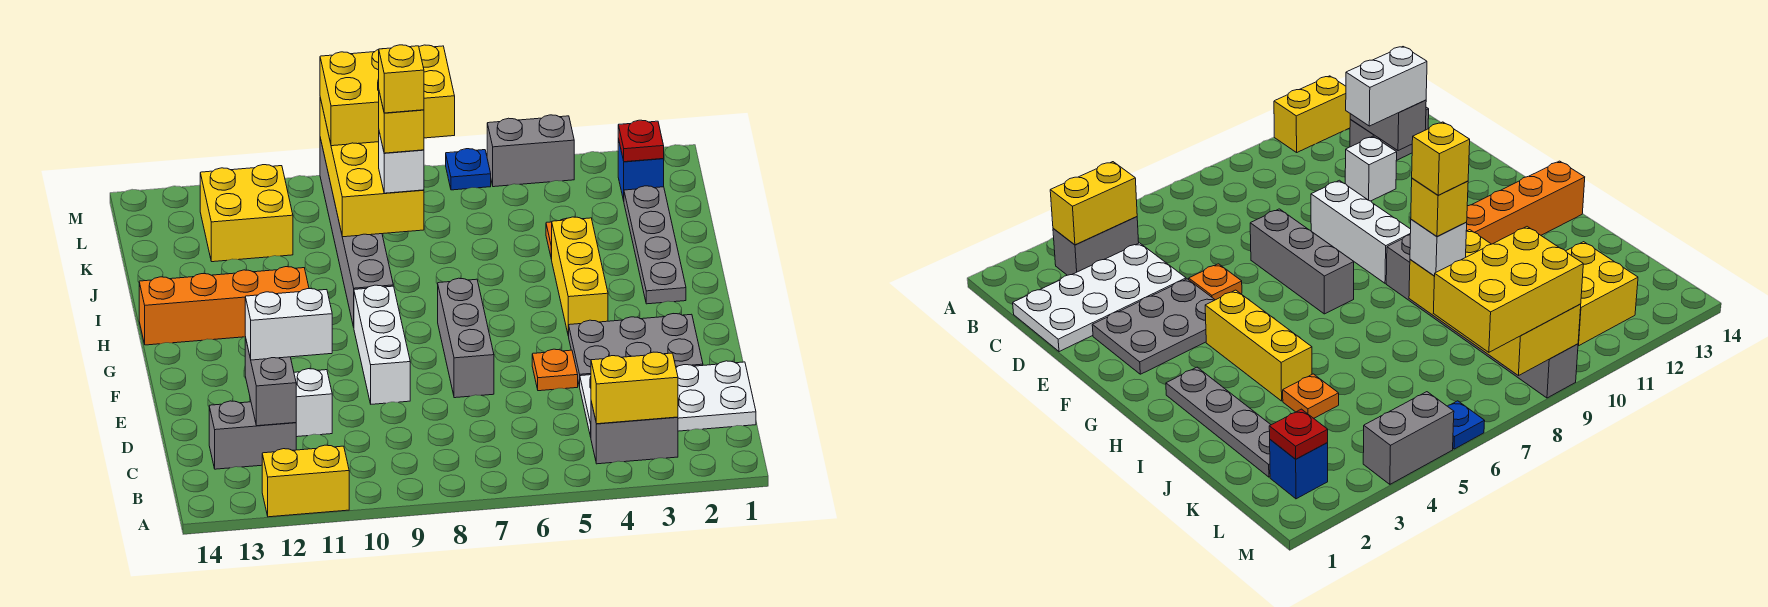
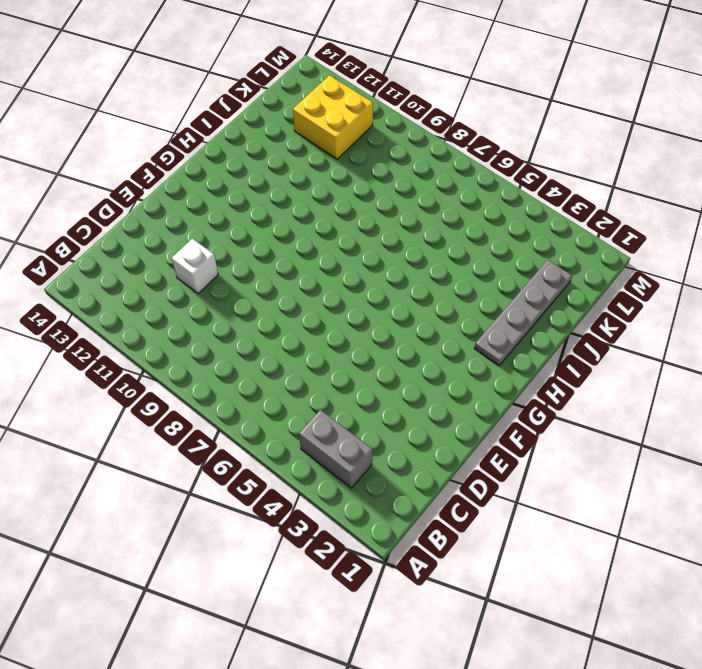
none -> yellow brick A11:A12 level 1
none -> white plate C1:D4 level 1
none -> grey brick C12:C13 level 1

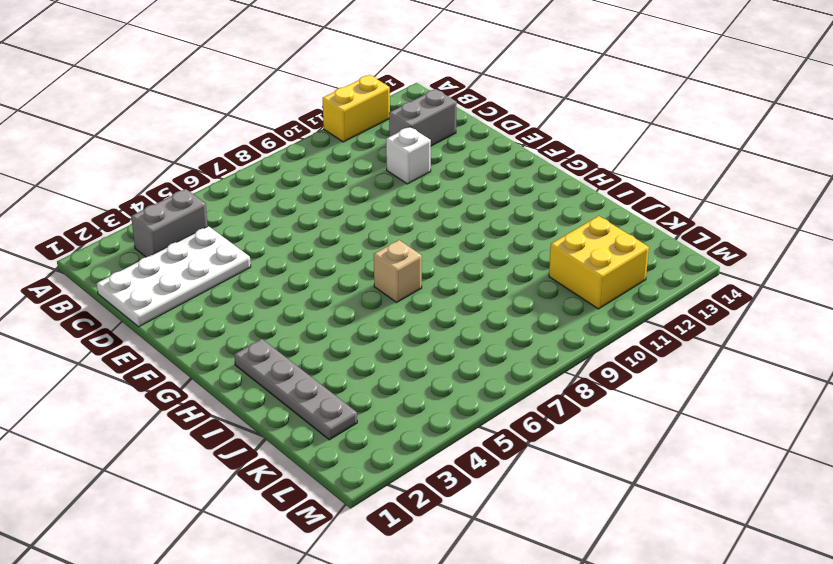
tan brick H7 level 1 -> none
none -> grey plate E2:F4 level 1
none -> orange plate E5 level 1
none -> grey brick E7:G7 level 1

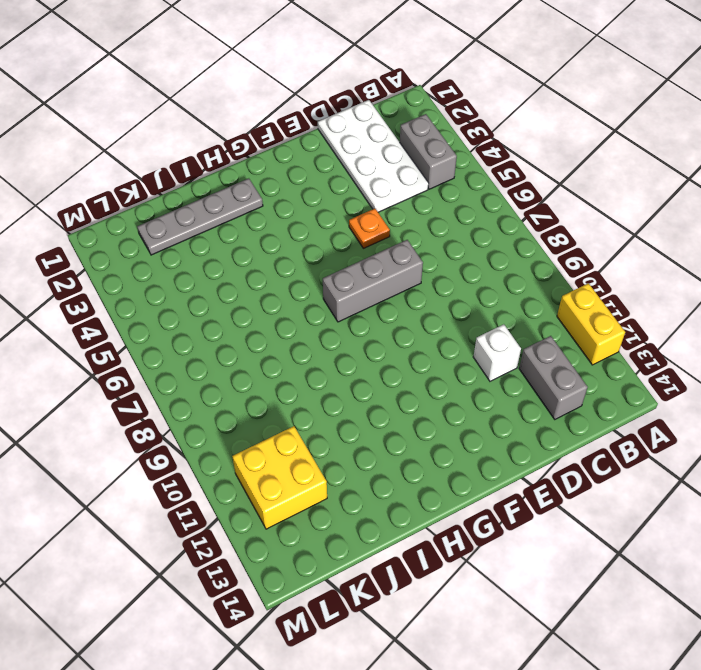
none -> grey plate E2:F4 level 1
none -> white brick E9:G9 level 1
none -> yellow brick G4:I4 level 1

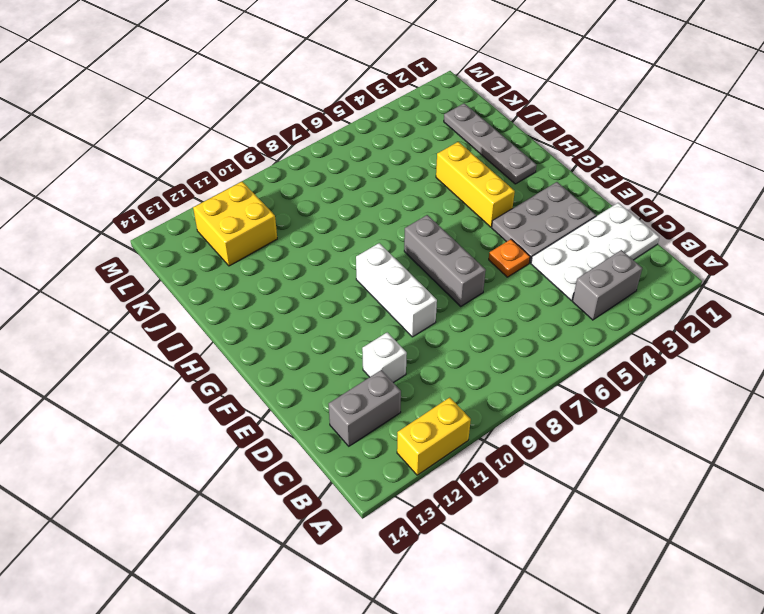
none -> grey brick H9:M9 level 1
none -> orange brick H11:H14 level 1
none -> orange plate J4 level 1

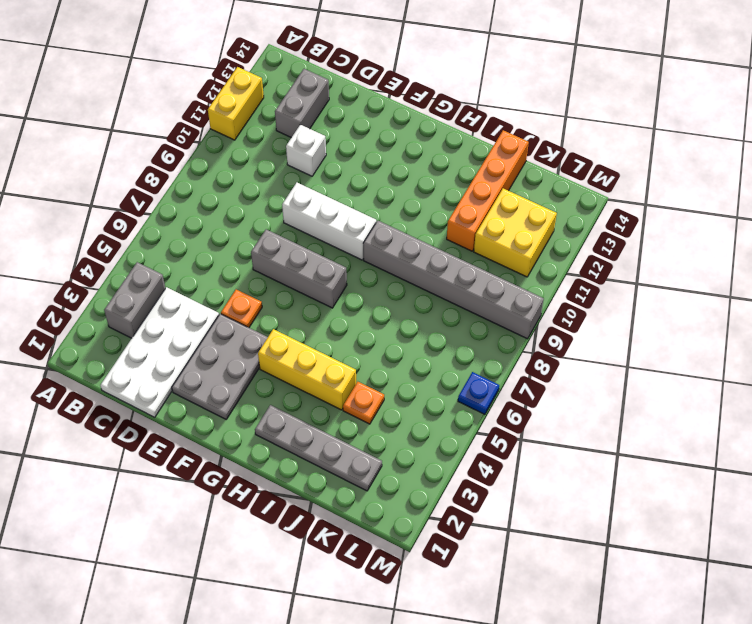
orange brick J11:J14 level 1 -> orange brick H11:H14 level 1
none -> blue brick L2 level 1
none -> grey brick M4:M5 level 1
none -> yellow brick B3:B4 level 2

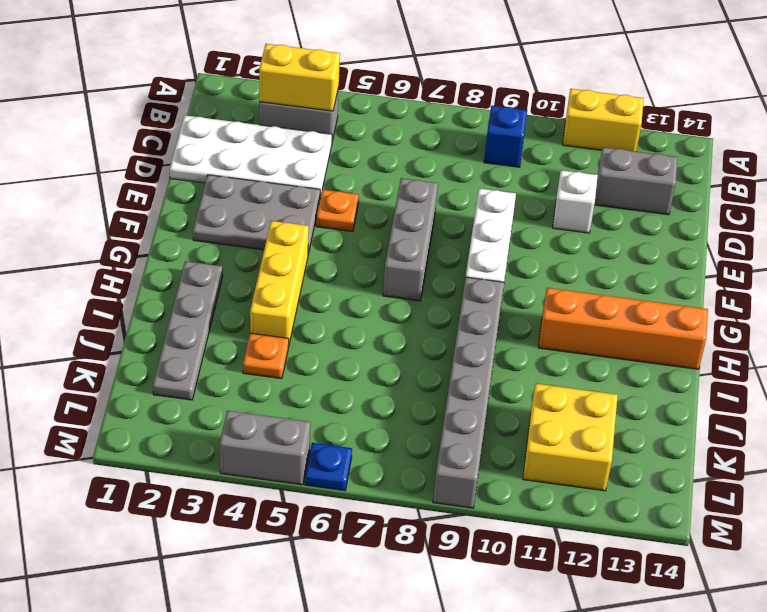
blue brick B9 level 1 -> blue brick L2 level 1
none -> grey brick C12:D12 level 2
none -> yellow brick J8:M9 level 2
none -> red plate L2 level 2

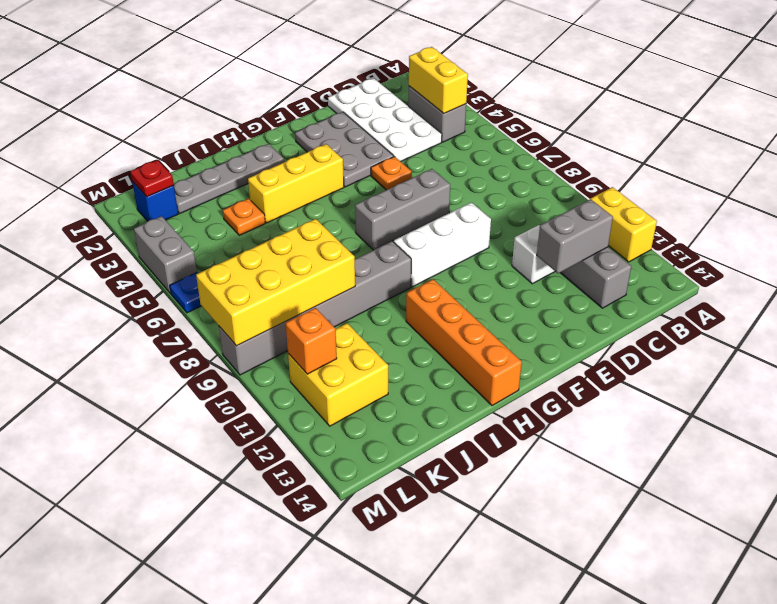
orange brick L11 level 2 -> none
none -> white brick D11:D12 level 3
none -> white brick J8 level 3
none -> yellow brick L7:M9 level 3

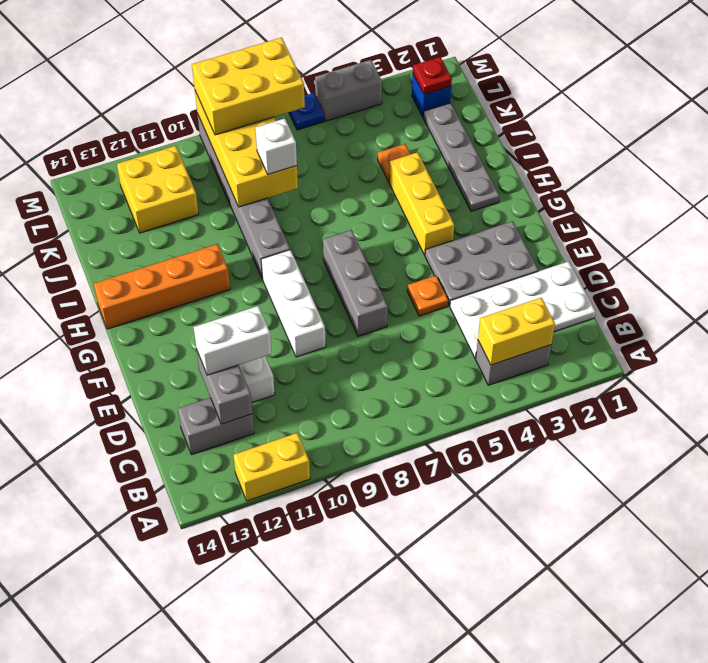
none -> yellow brick J8 level 4
none -> yellow brick J8 level 5

